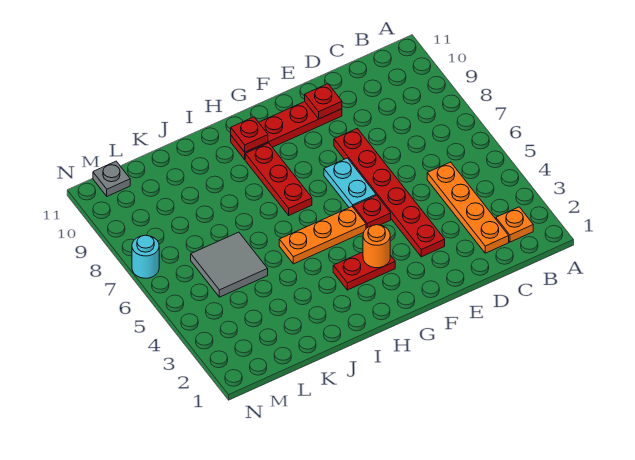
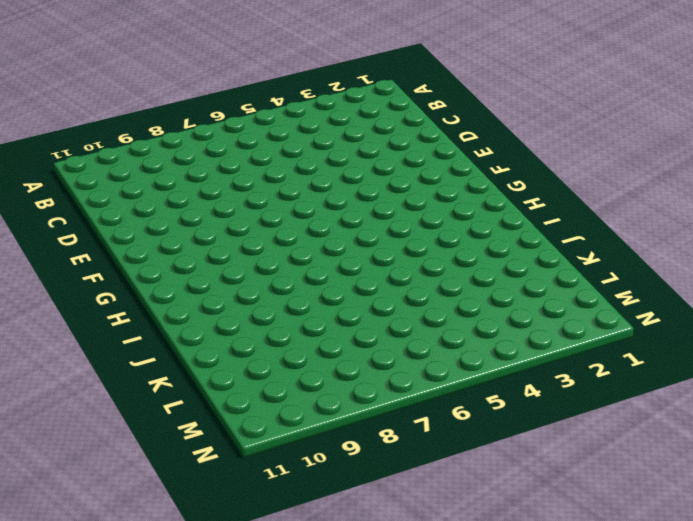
none -> orange plate B2 level 1
none -> orange plate C2:C5 level 1
none -> red plate E3:E8 level 1

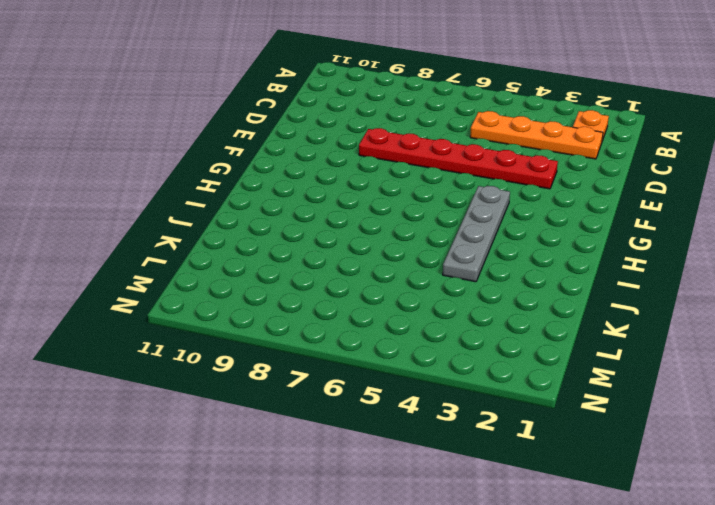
grey plate G4:J4 level 1 -> none
none -> red plate E10:H10 level 1
none -> red plate F5 level 1
none -> cyan plate F6:F7 level 1

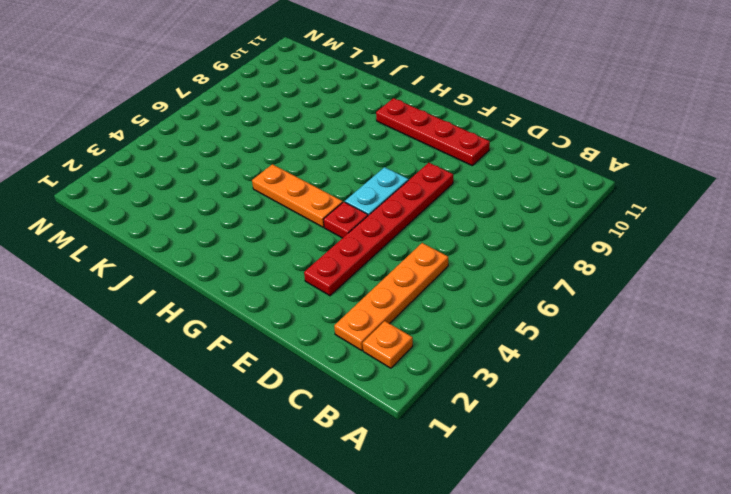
none -> red plate G3:H3 level 1
none -> red plate H7:H9 level 1
none -> grey tile K5:L6 level 1

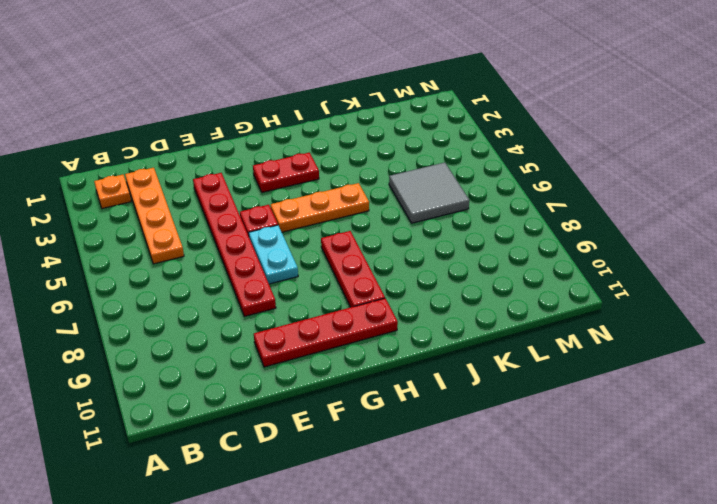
none -> grey plate M11 level 1
none -> cyan round brick N7 level 1
none -> red plate E10 level 2

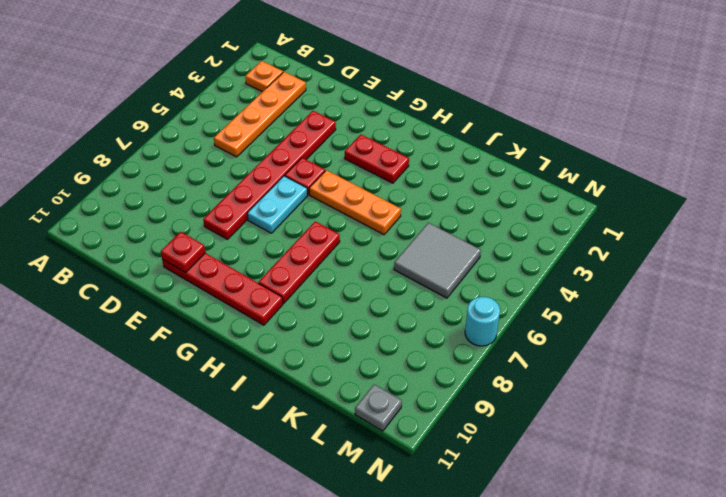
none -> orange round brick G3 level 2
none -> red plate H10 level 2

